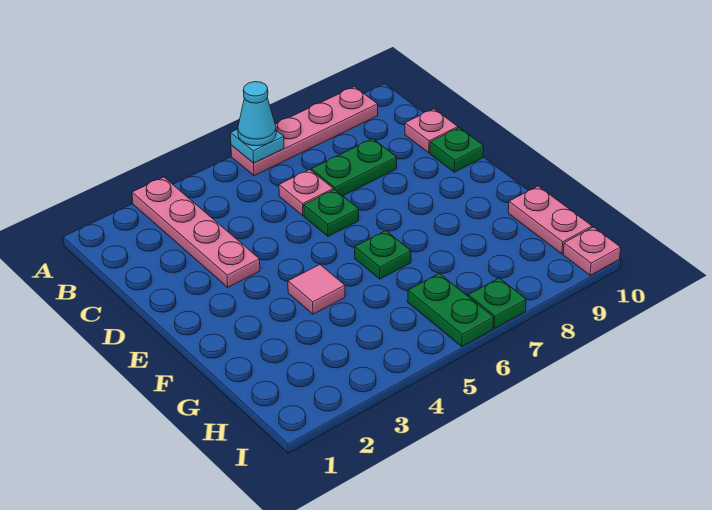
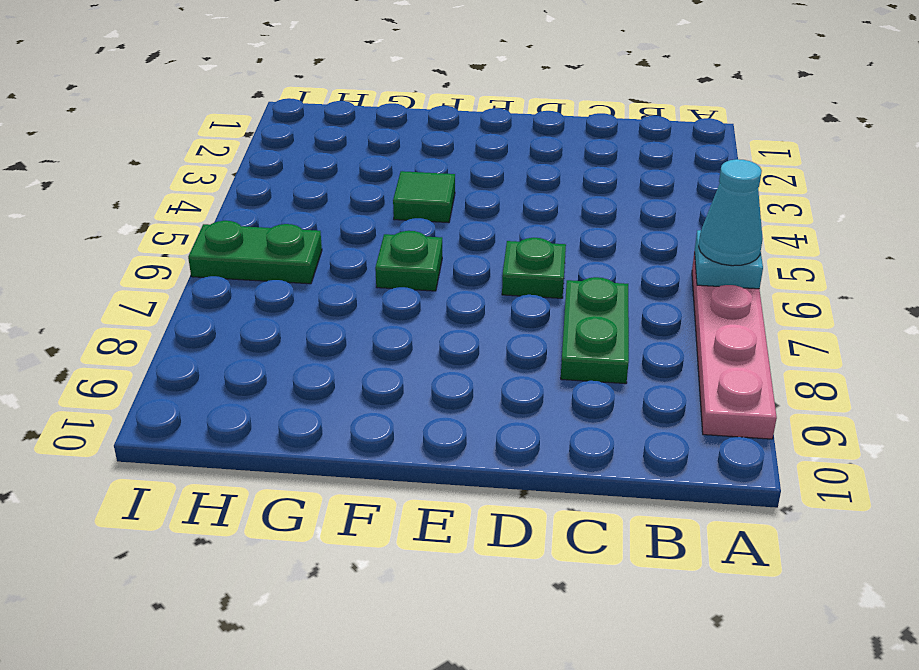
green tile F4 level 1 -> pink tile F4 level 1
none -> pink plate A3:D3 level 1
none -> pink plate C6 level 1
none -> pink plate C10 level 1

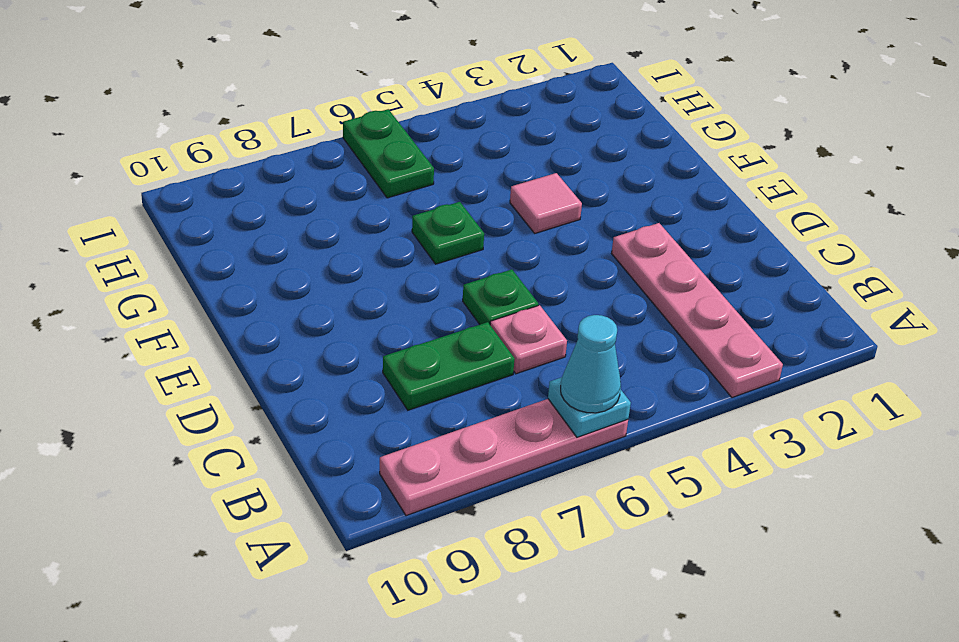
none -> pink plate C10 level 1
none -> green plate D10 level 1
none -> pink plate G10:H10 level 1

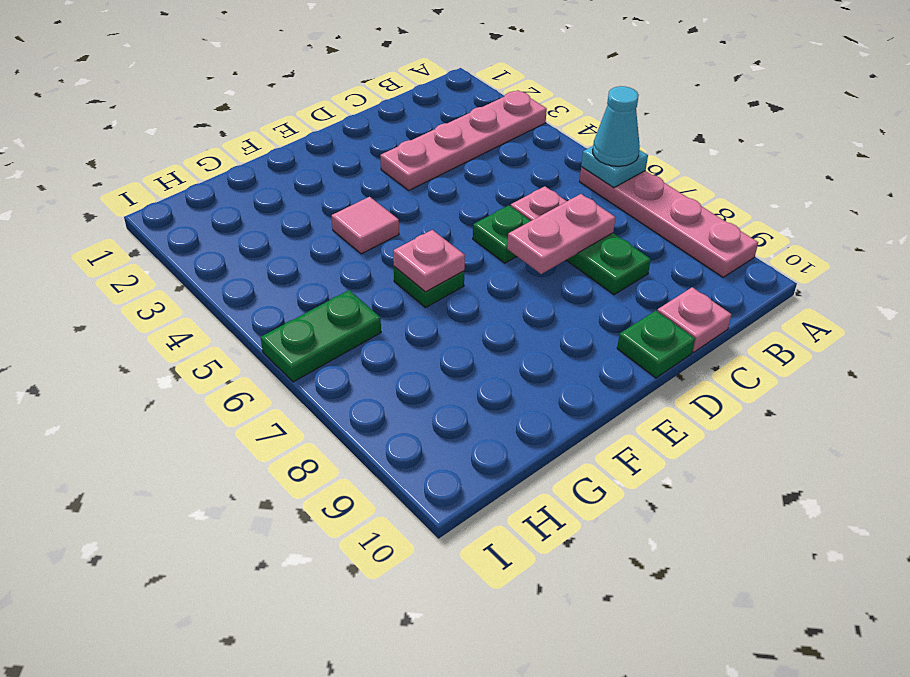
pink plate C7:D7 level 2 -> pink plate G10:H10 level 1
pink plate F6 level 2 -> pink plate I10 level 1
none -> green plate I7 level 1

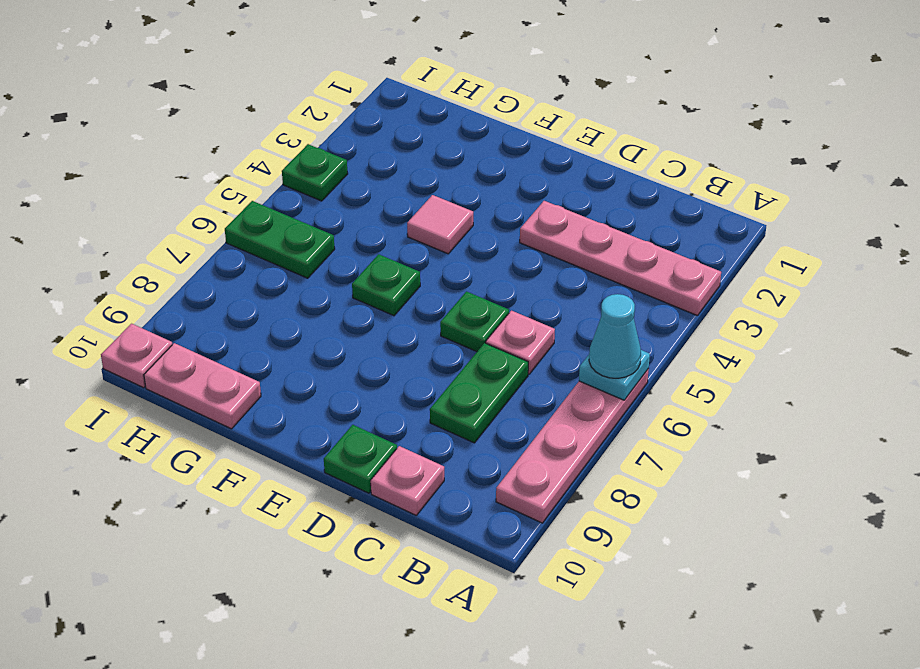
green plate I4 level 1 -> green plate I7 level 1

